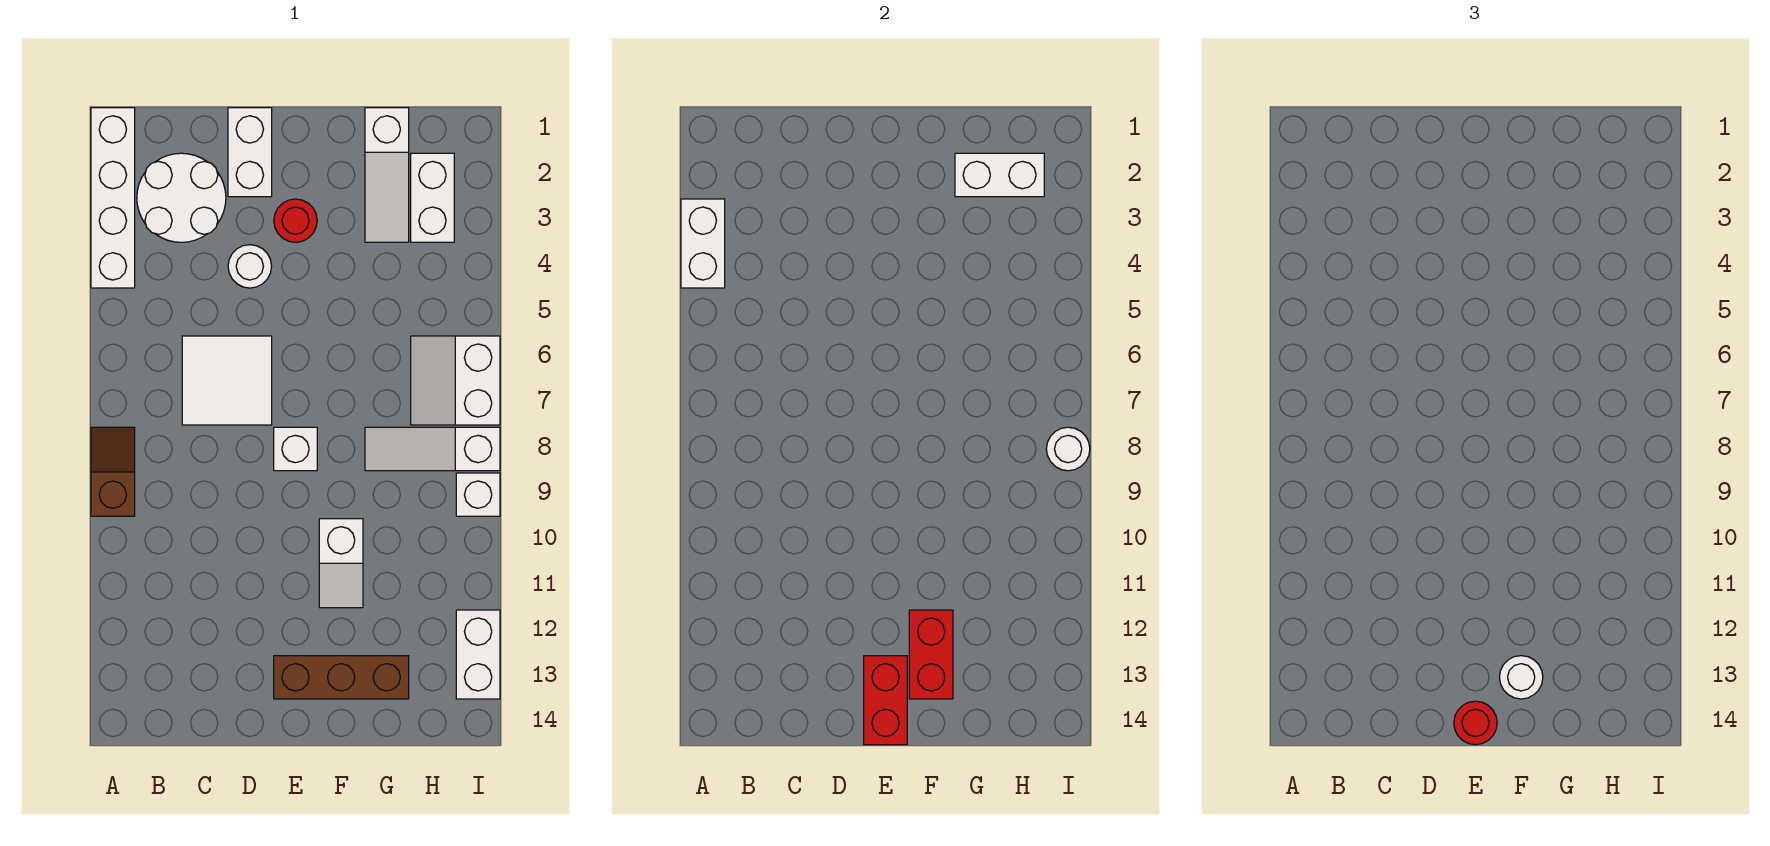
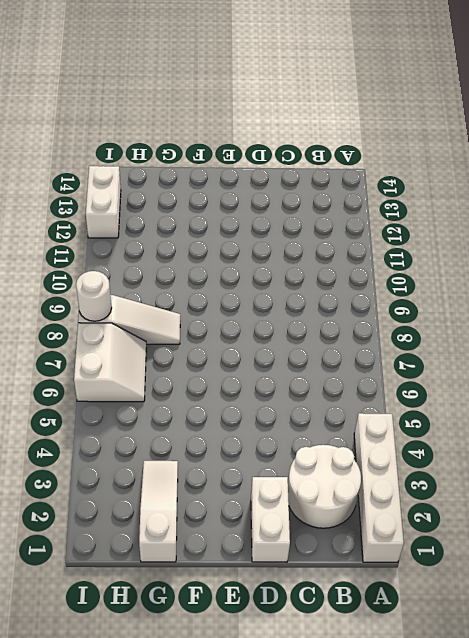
none -> brown slope A8:A9 level 1 top 9
none -> white tile C6:D7 level 1
none -> white round brick D4 level 1

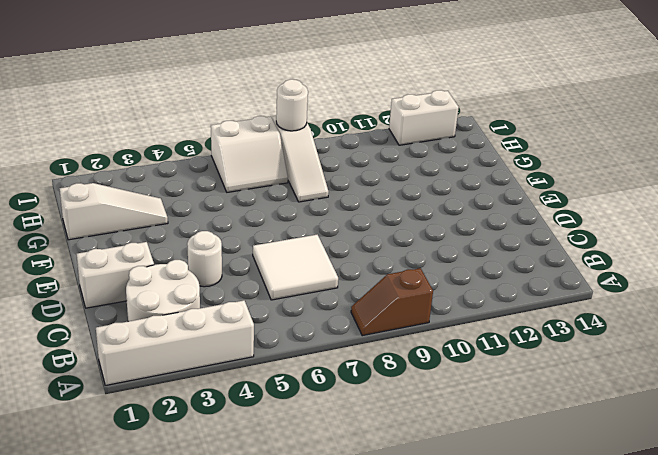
none -> red round brick E3 level 1
none -> white brick E8 level 1
none -> brown brick E13:G13 level 1

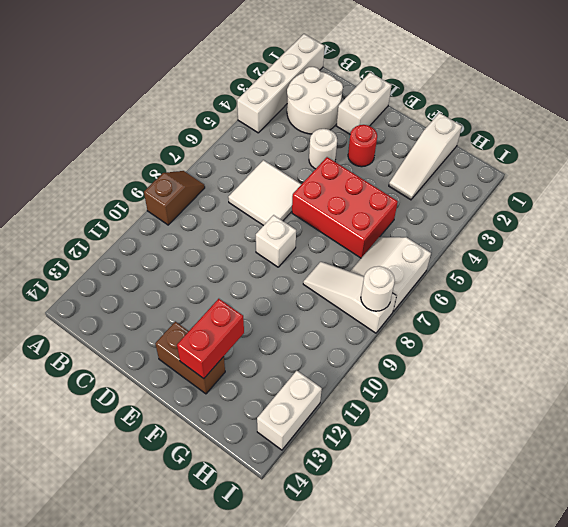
red brick E5:G6 level 1 -> none
brown brick E13:F13 level 1 -> brown brick E13:G13 level 1
none -> white slope F10:F11 level 1 top 10
none -> white brick H2:H3 level 1
none -> white brick I9 level 1

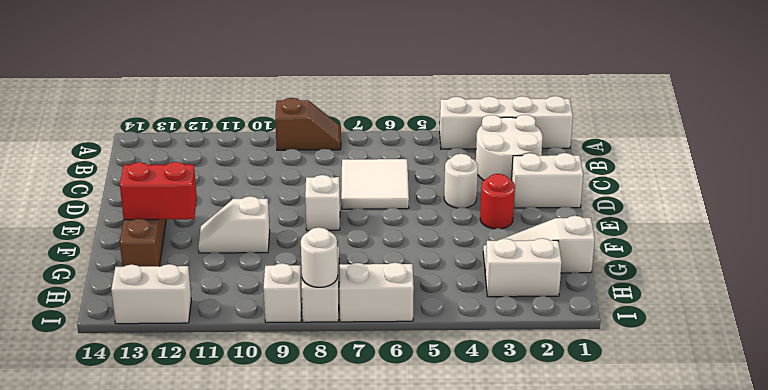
none -> white brick A3:A4 level 2
none -> red brick E13:E14 level 2
none -> white brick G2:H2 level 2

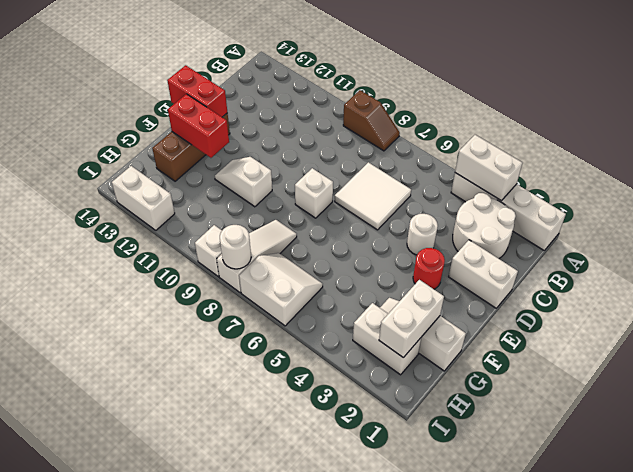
none -> red round brick E14 level 3
none -> white round brick F13 level 3

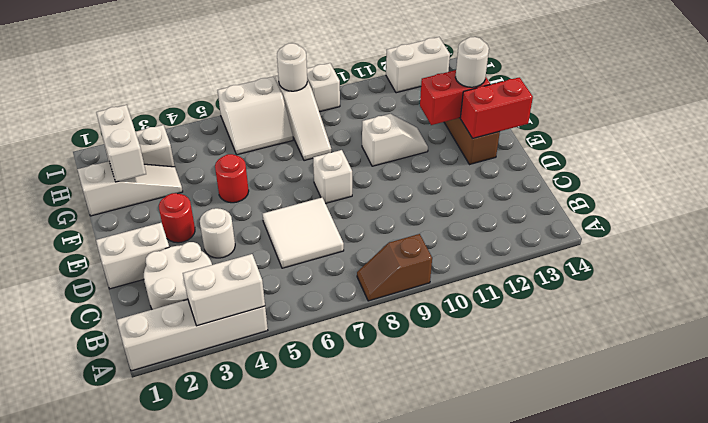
red round brick F5 level 1 -> red round brick E14 level 3

